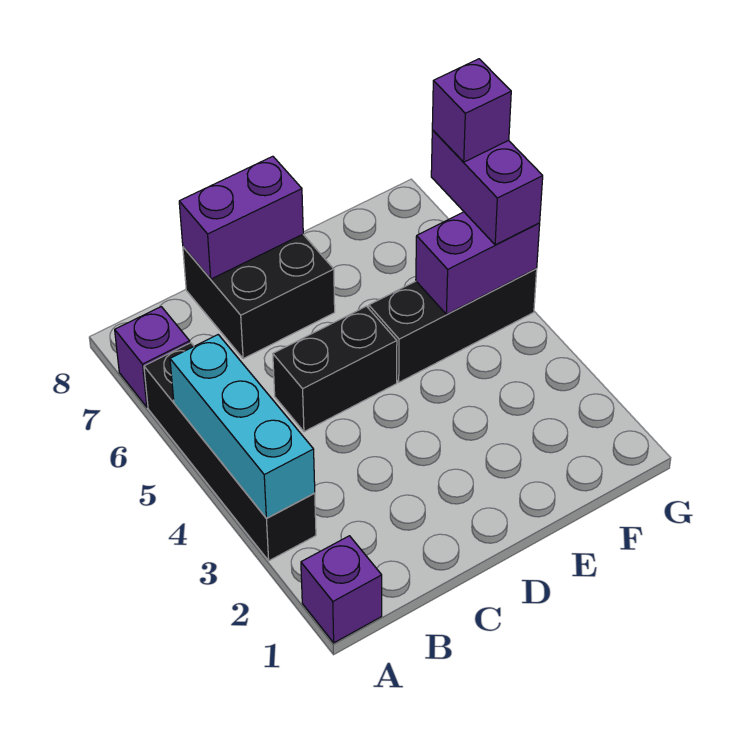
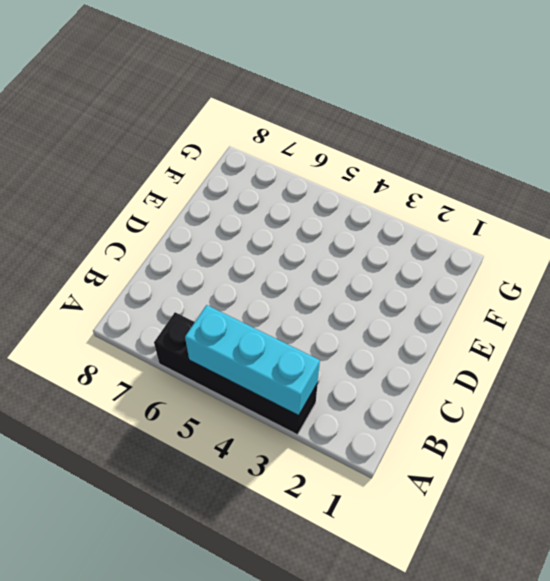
none -> purple brick A1 level 1
none -> purple brick A7 level 1

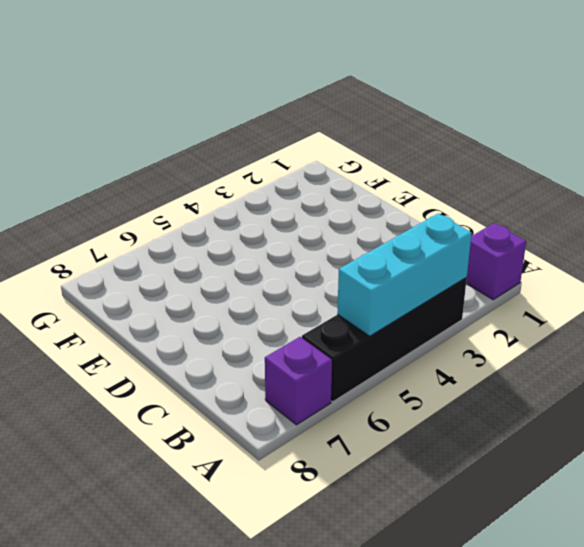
none -> black brick C5:D5 level 1
none -> black brick C7:D8 level 1

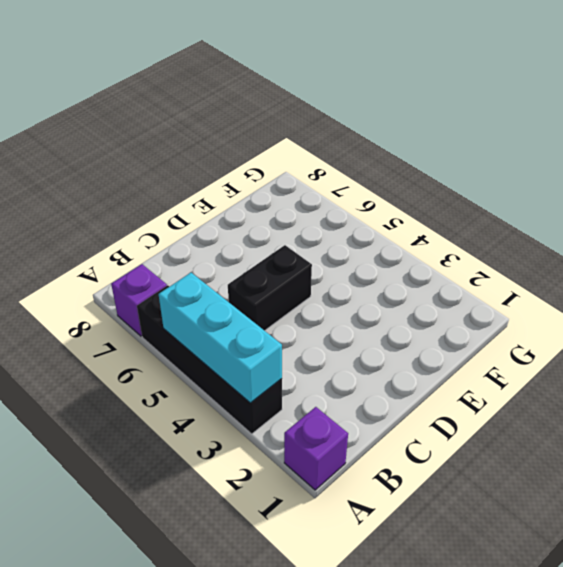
none -> black brick C7:D8 level 1
none -> black brick E5:G5 level 1

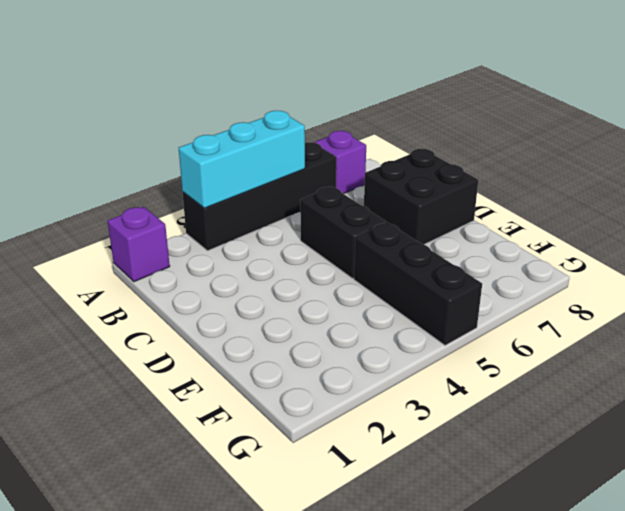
none -> purple brick C8:D8 level 2
none -> purple brick F5:G5 level 2

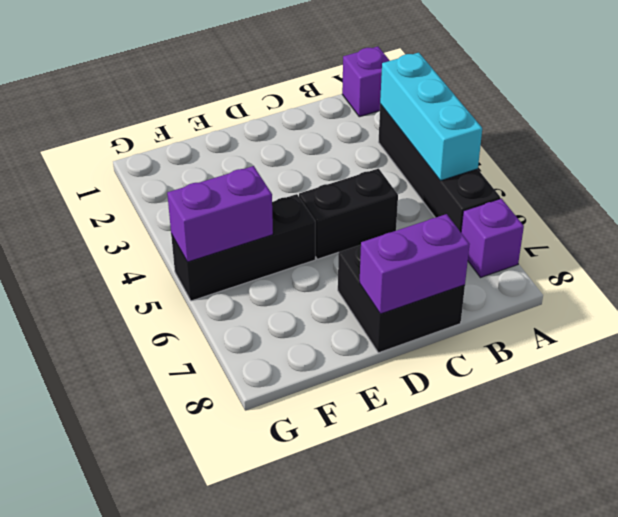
none -> purple brick G5:G6 level 3
none -> purple brick G6 level 4

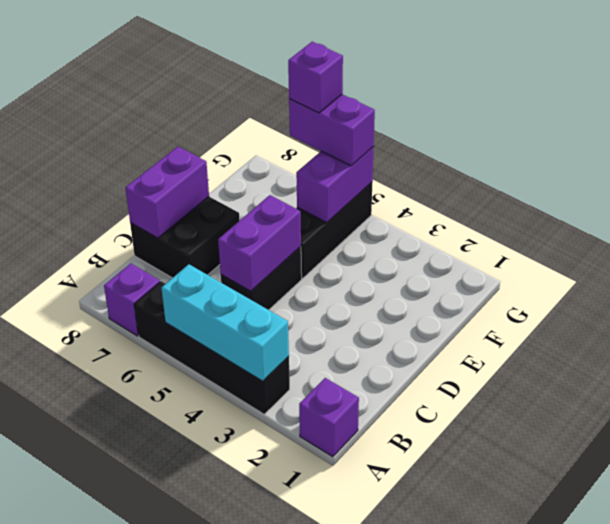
purple brick C5:D5 level 2 -> none

